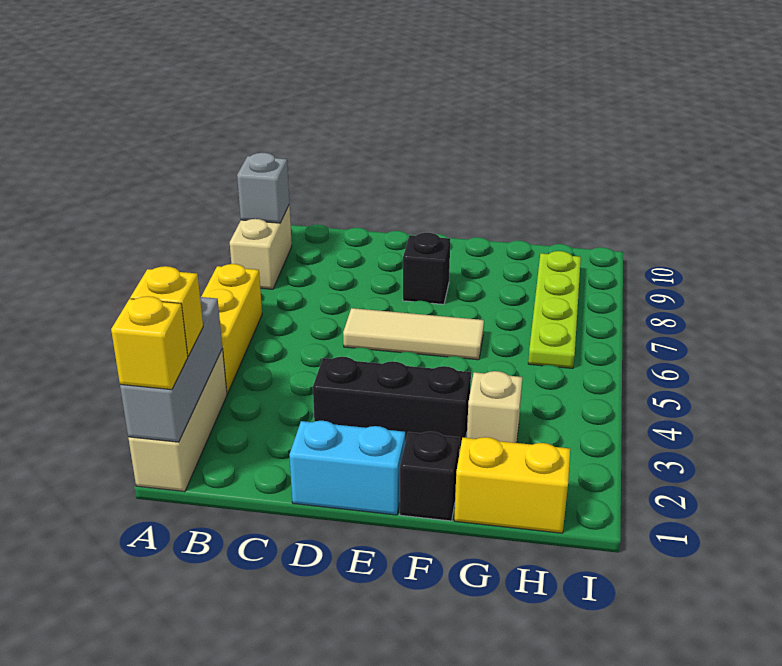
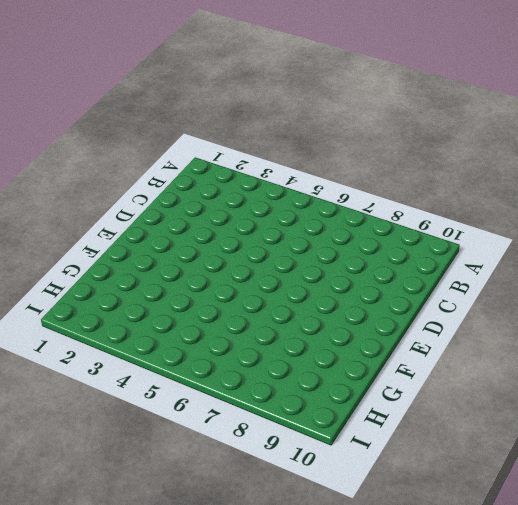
none -> tan brick A1:A3 level 1
none -> yellow brick A4:A6 level 1
none -> tan brick A8:A9 level 1

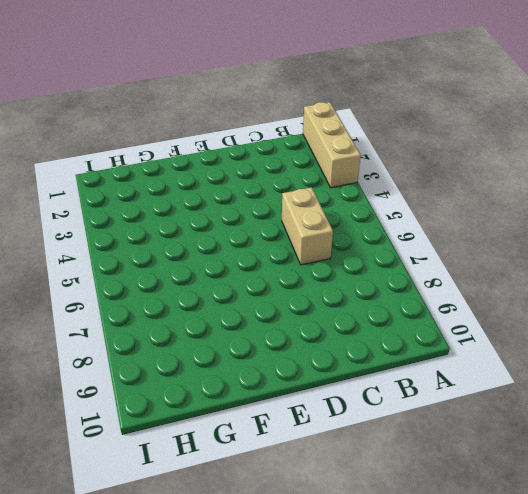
tan brick C5:C6 level 1 -> tan brick A8:A9 level 1
none -> yellow brick A4:A6 level 1
none -> cyan brick D1:E1 level 1
none -> black brick D3:F3 level 1

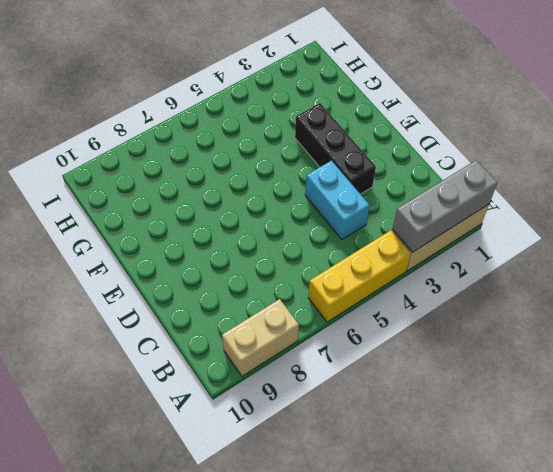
cyan brick C4:D4 level 1 -> cyan brick D1:E1 level 1
none -> tan tile D6:F6 level 1
none -> black brick E8 level 1
none -> black brick F1 level 1

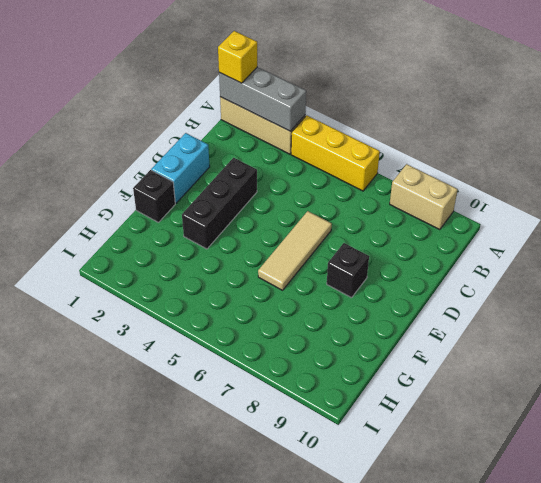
none -> yellow brick G1:H1 level 1
none -> tan brick G3 level 1
none -> lime plate H6:H9 level 1

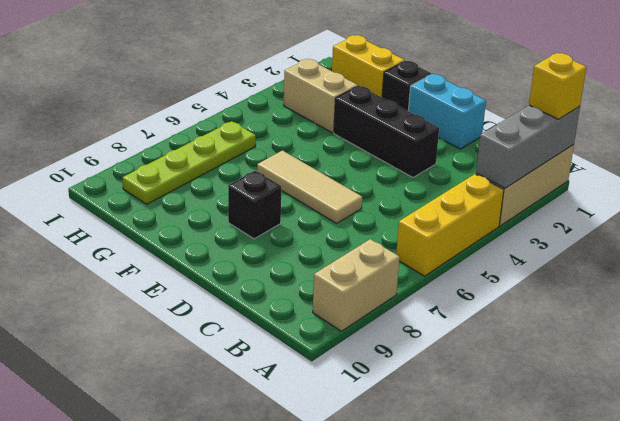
tan brick G3:H3 level 1 -> tan brick G3 level 1
none -> grey brick A9 level 2
none -> yellow brick A2 level 3

